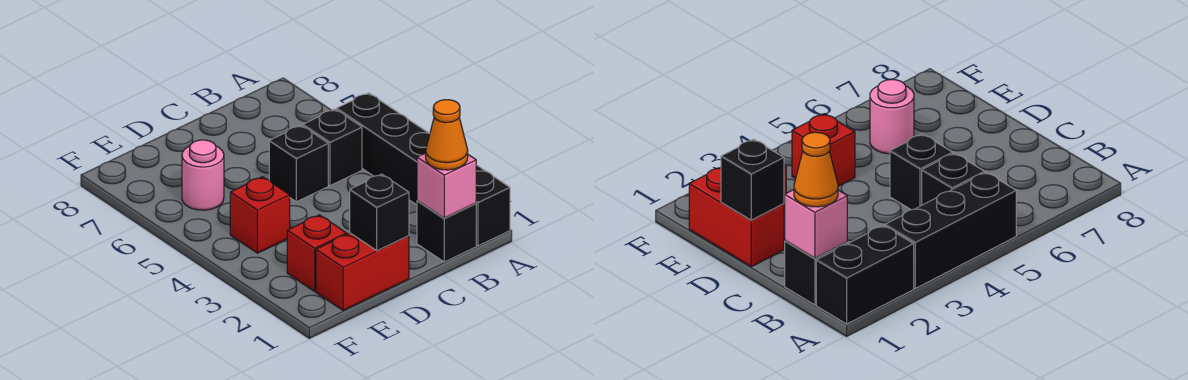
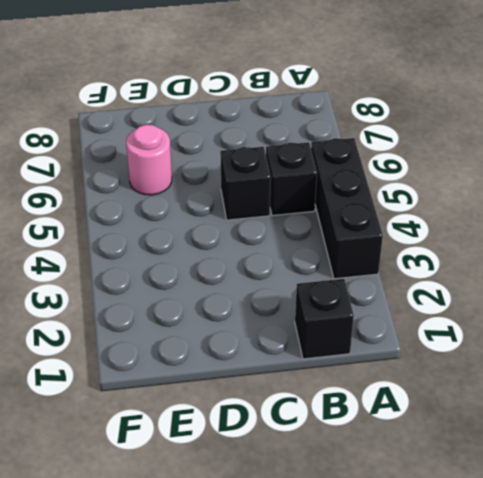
none -> black brick A1:A2 level 1
none -> red brick D1:E1 level 1
none -> red brick E2 level 1

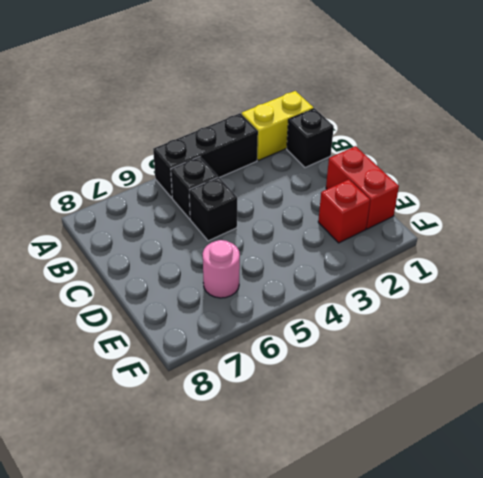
yellow brick A1:A2 level 1 -> black brick A1:A2 level 1
none -> red brick E4 level 1
none -> pink brick B1 level 2
none -> black brick D1 level 2

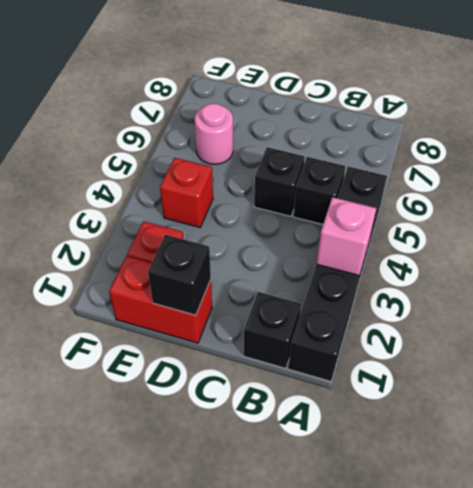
pink brick A3 level 2 -> pink brick B1 level 2
none -> orange cone B1 level 3

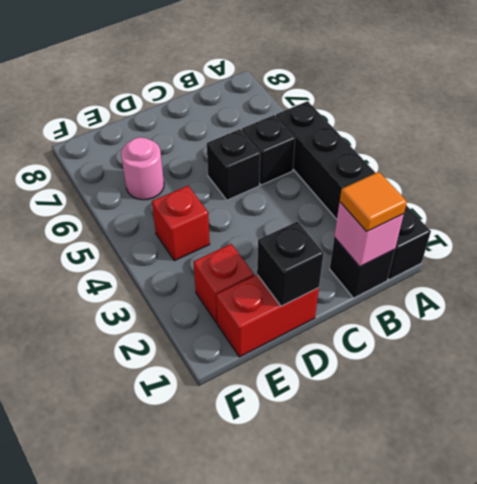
orange tile B1 level 3 -> orange cone B1 level 3

